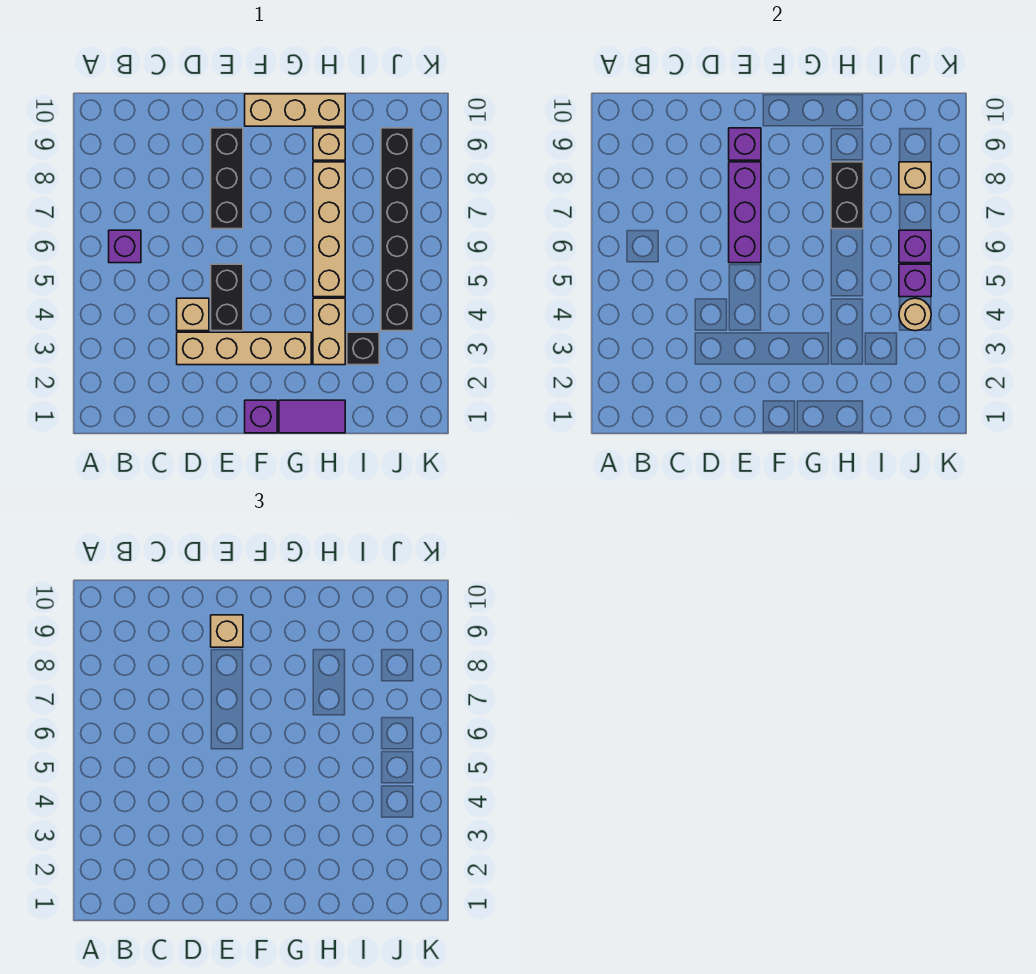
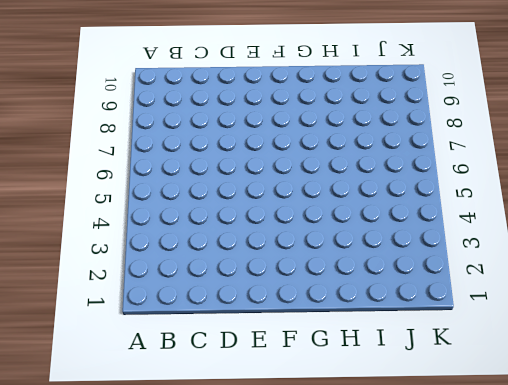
none -> purple brick B6 level 1
none -> tan brick D3:G3 level 1
none -> tan brick D4 level 1

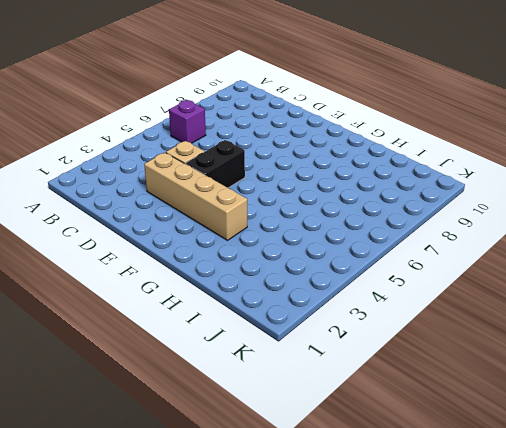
none -> black brick E7:E9 level 1
none -> purple brick F1 level 1
none -> tan brick F10:H10 level 1

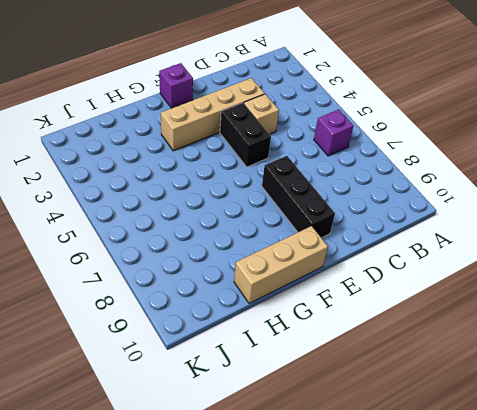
none -> purple tile G1:H1 level 1
none -> tan brick H3:H4 level 1
none -> tan brick H5:H8 level 1

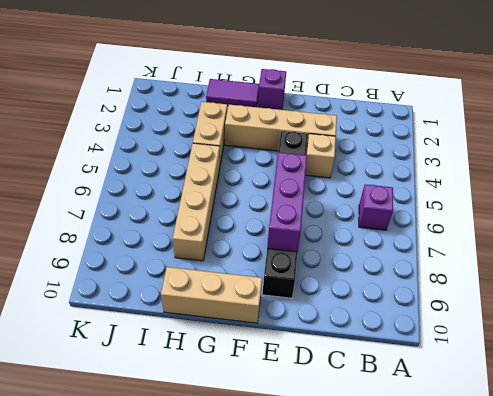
none -> tan brick H9 level 1
none -> black brick I3 level 1
none -> black brick J4:J9 level 1

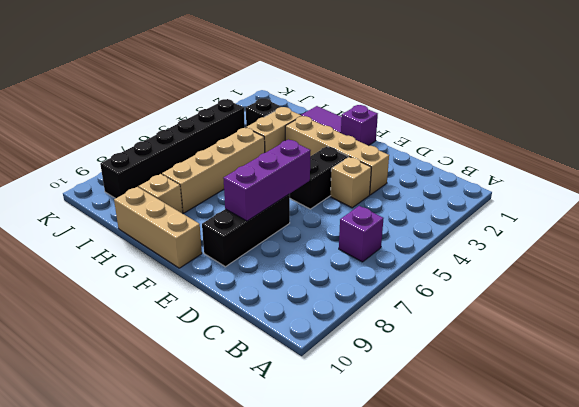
none -> purple brick E9 level 2
none -> black brick H7:H8 level 2
none -> tan round brick J4 level 2

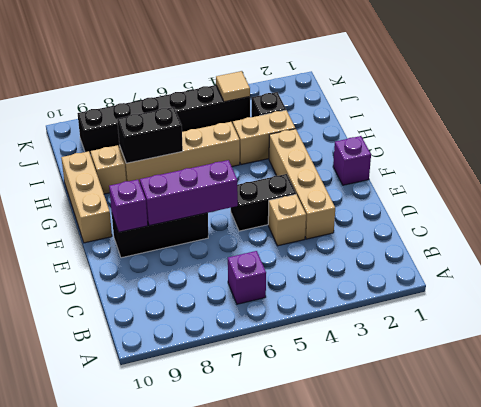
tan tile J4 level 2 -> tan round brick J4 level 2
none -> purple tile G1:H1 level 1
none -> purple brick J5 level 2
none -> purple brick J6 level 2

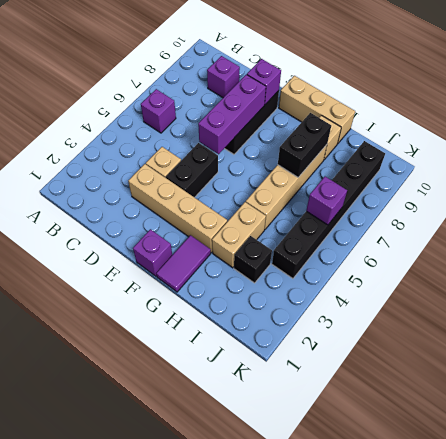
purple brick C9 level 1 -> purple brick J5 level 2
purple tile G1:G2 level 1 -> purple tile G1:H1 level 1
none -> tan round brick J4 level 2
none -> tan brick J8 level 2
none -> tan brick E9 level 3

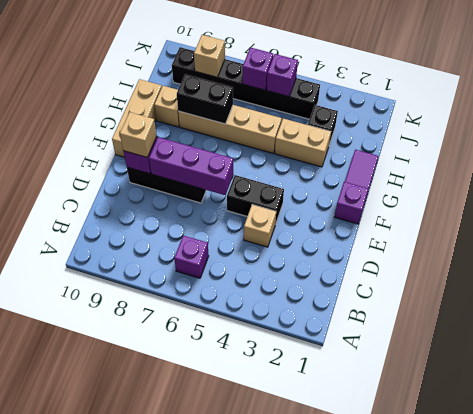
none -> tan brick D3:G3 level 1
none -> tan round brick J4 level 2

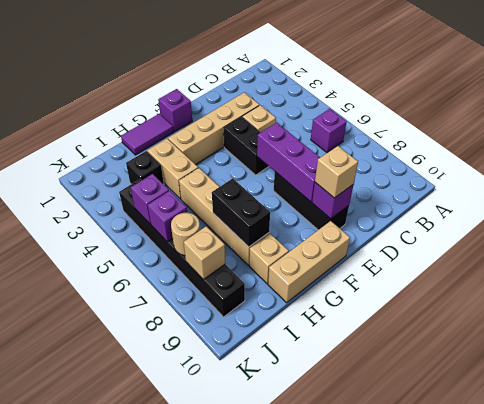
tan round brick J7 level 2 -> tan round brick J4 level 2

